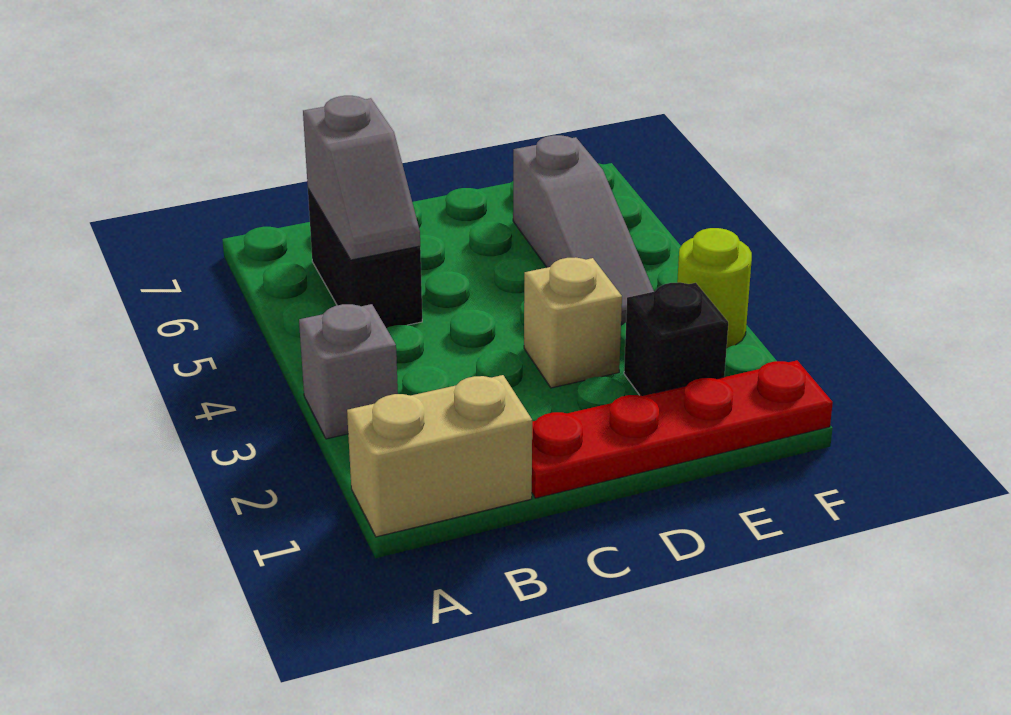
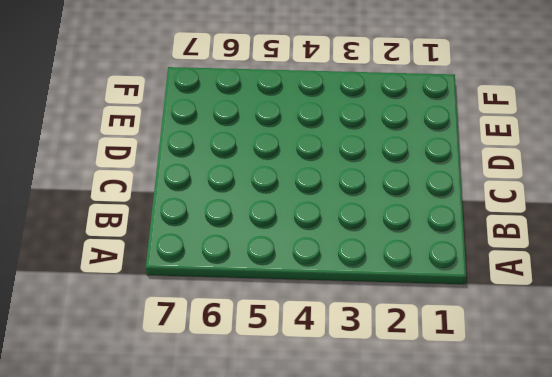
none -> tan brick A1:B1 level 1
none -> grey brick A3 level 1

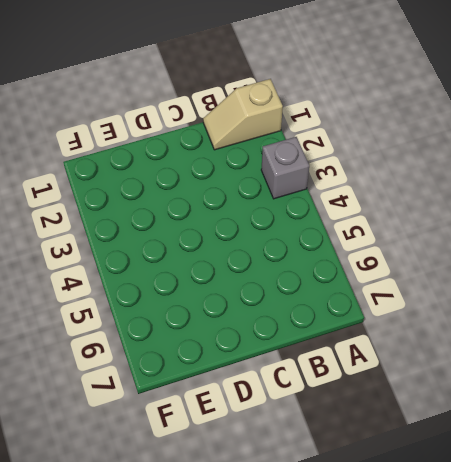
tan slope A1:B1 level 1 top A -> tan brick A1:B1 level 1
none -> black brick B5:B6 level 1
none -> red plate C1:F1 level 1

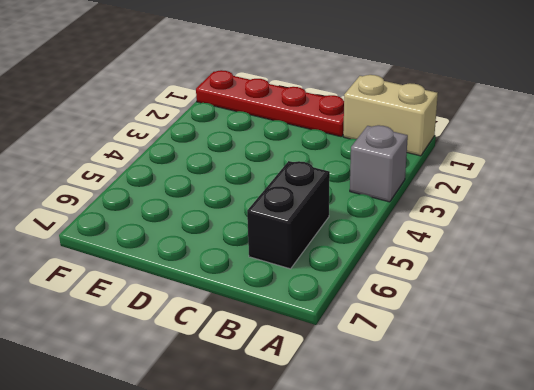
none -> tan brick D3 level 1
none -> black brick E2 level 1

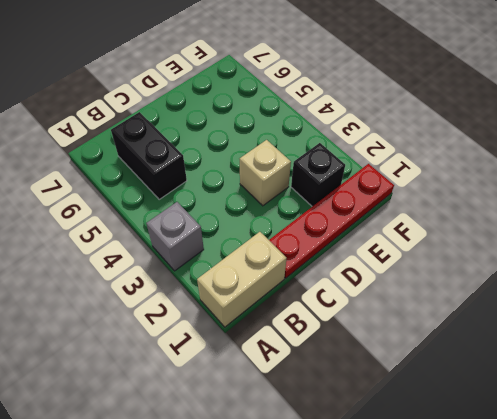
none -> grey slope E4:E6 level 1 top 6
none -> lime round brick F3 level 1

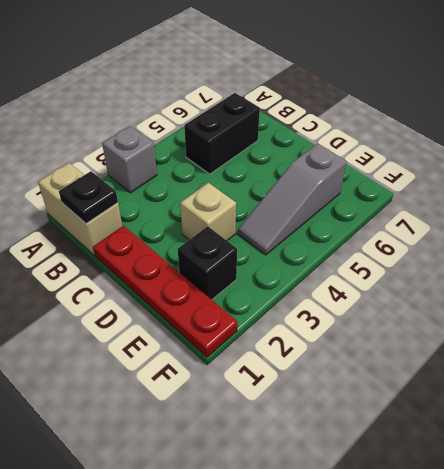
black plate B1 level 2 -> none
none -> lime round brick F3 level 1
none -> grey slope B5:B6 level 2 top 6

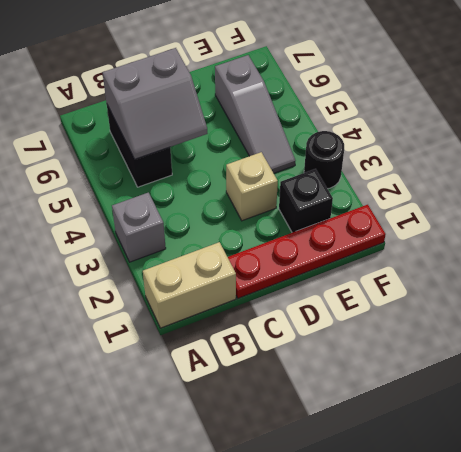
grey slope B5:C6 level 2 top 6 -> grey slope B5:B6 level 2 top 6
black round brick F3 level 1 -> lime round brick F3 level 1

